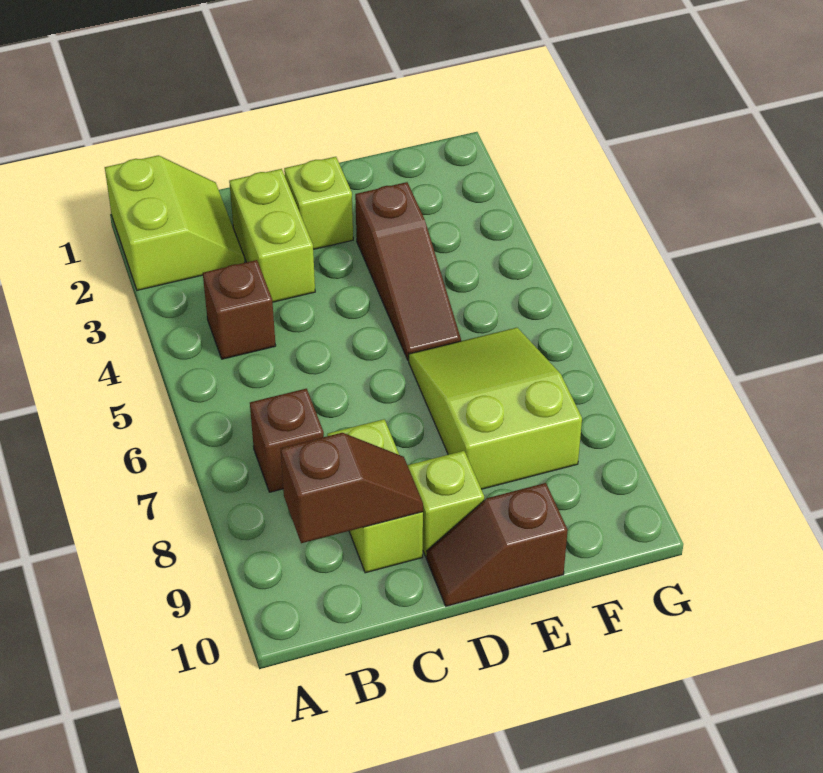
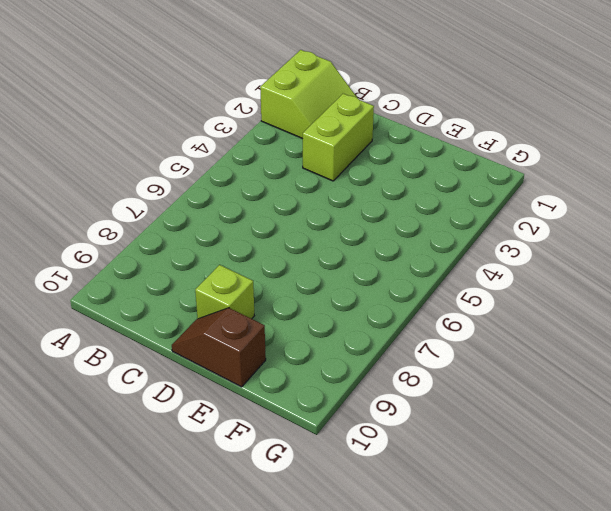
none -> brown brick B4 level 1
none -> brown brick B7 level 1

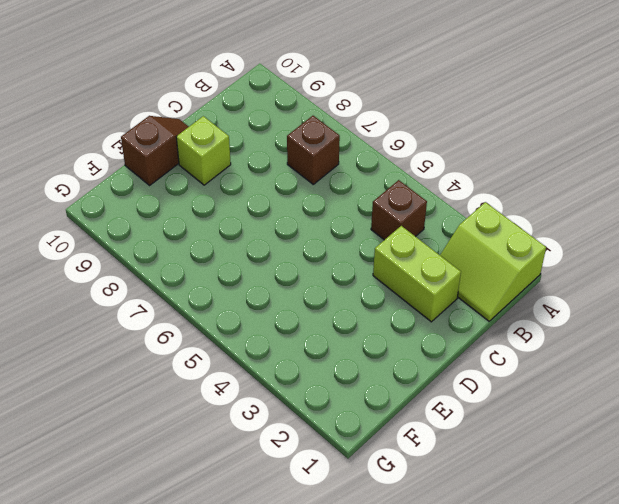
none -> lime brick C8:C9 level 1
none -> lime brick D2 level 1

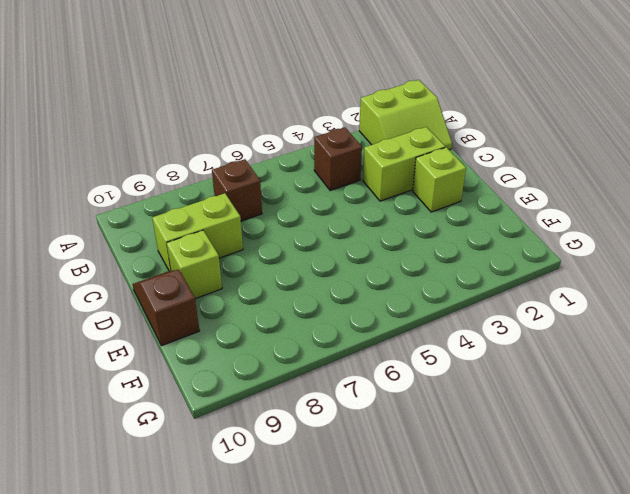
none -> brown slope E3:E5 level 1 top 3
none -> lime slope E6:F8 level 1 top 8

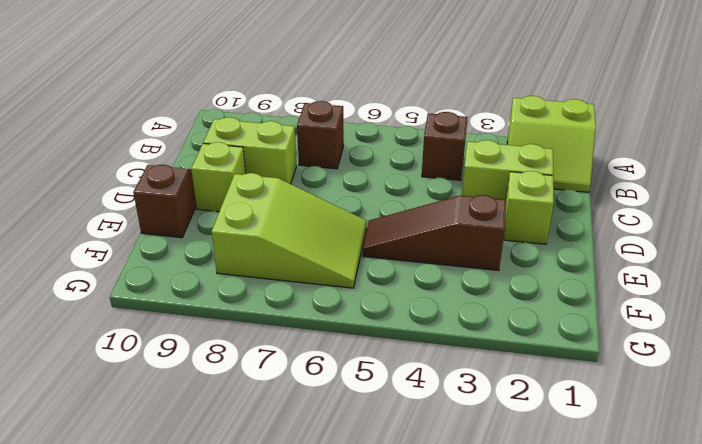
none -> brown slope B9:C9 level 2 top B

